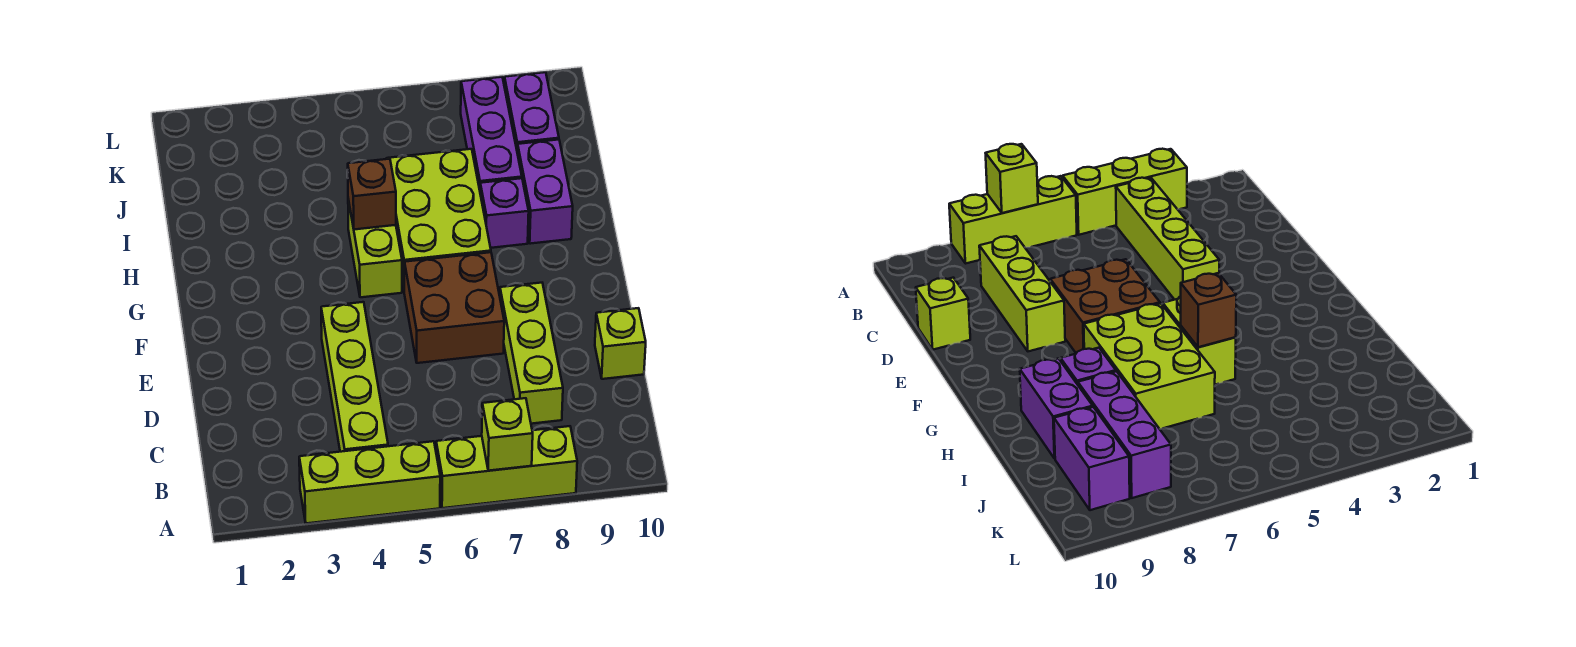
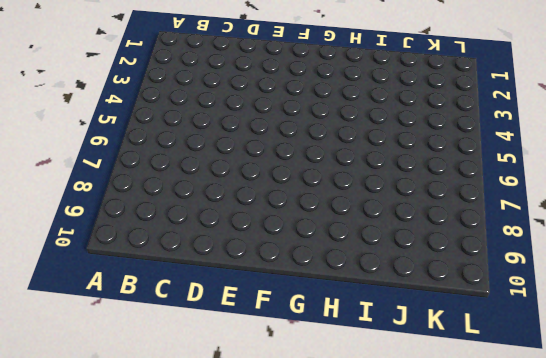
none -> lime brick A3:A5 level 1
none -> lime brick A6:A8 level 1
none -> lime brick B4:E4 level 1

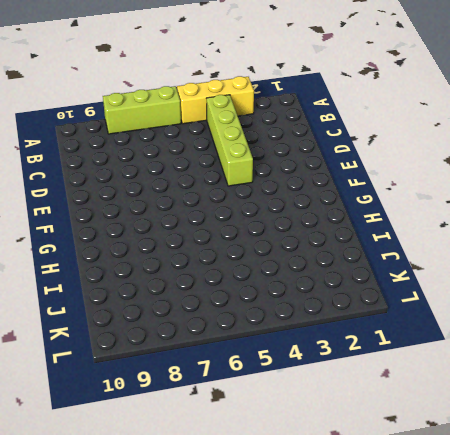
yellow brick A3:A5 level 1 -> lime brick A3:A5 level 1
none -> lime brick C8:E8 level 1
none -> lime brick D10 level 1
none -> brown brick E6:F7 level 1

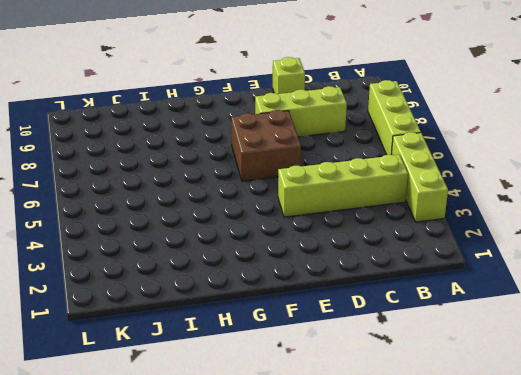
none -> lime brick G5:H5 level 1
none -> lime brick G6:I7 level 1
none -> purple brick H8 level 1

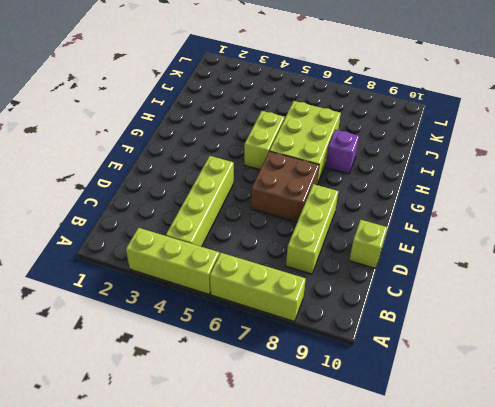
none -> purple brick H9:I9 level 1
none -> purple brick I8:K8 level 1
none -> purple brick J9:K9 level 1

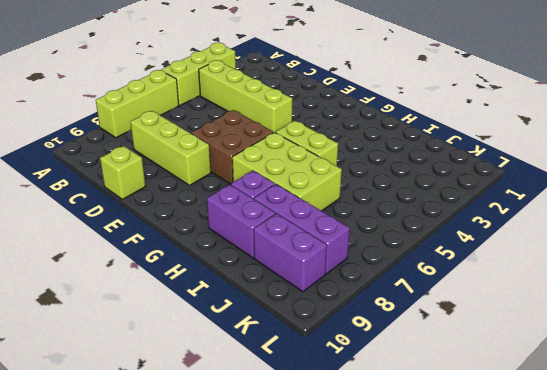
none -> lime brick A7 level 2
none -> brown brick H5 level 2

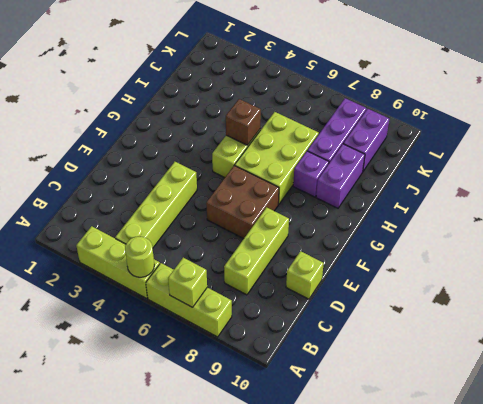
lime round brick A5 level 2 -> none

